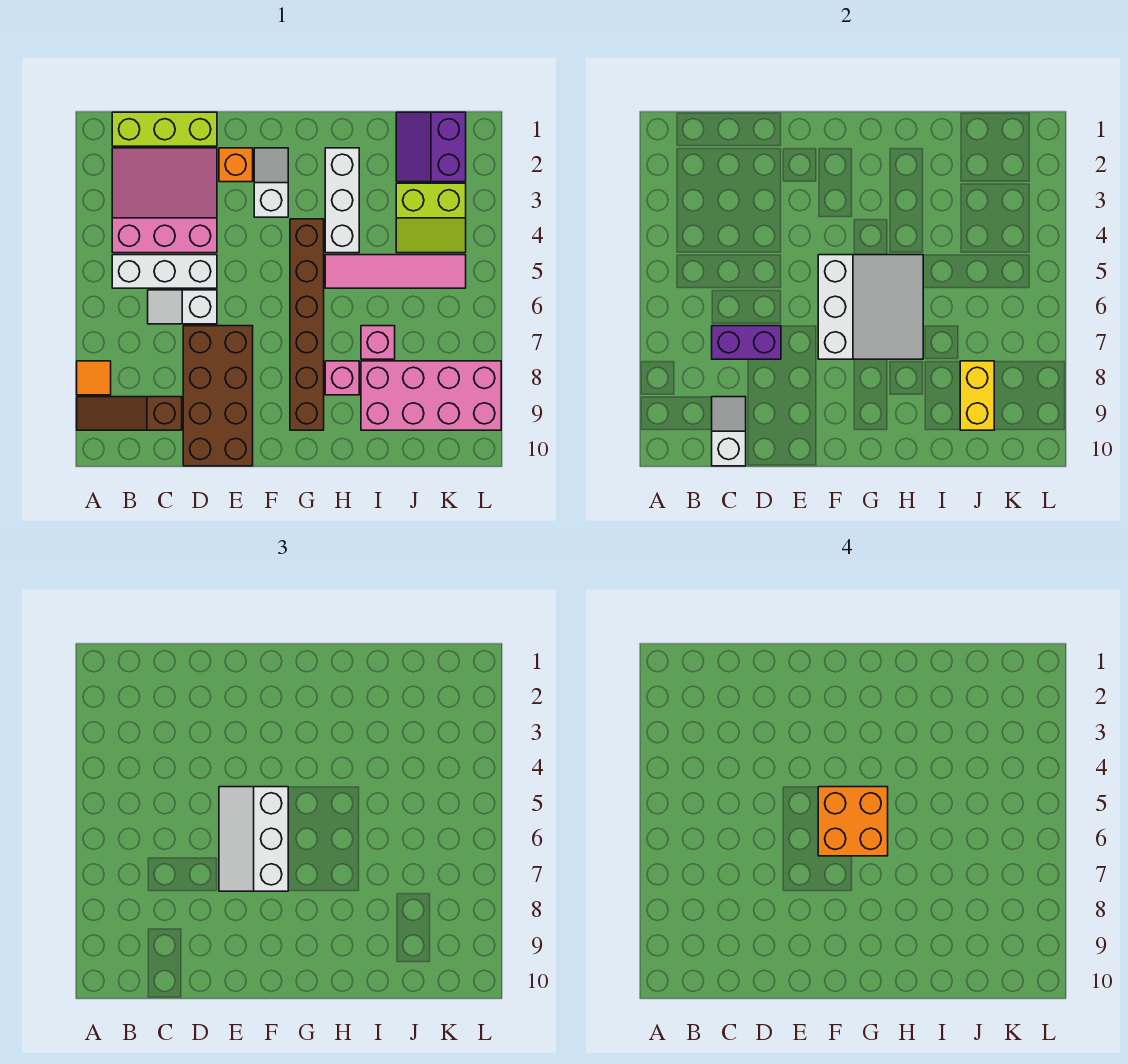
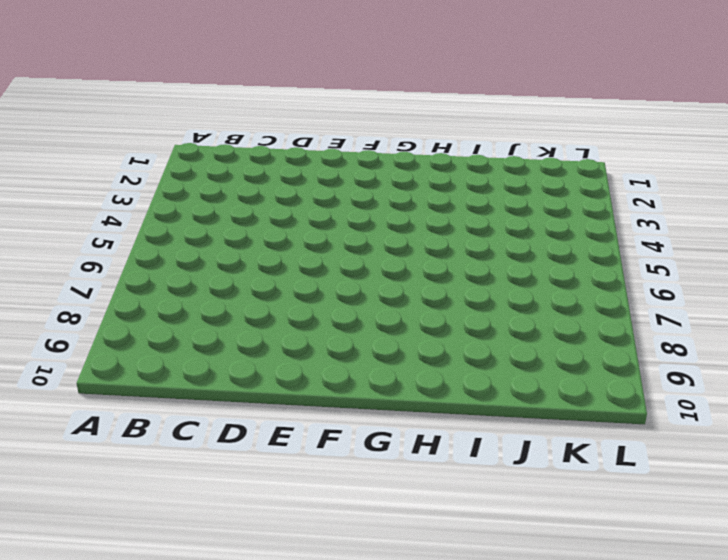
none -> orange tile A8 level 1
none -> brown slope A9:C9 level 1 top C
none -> lime brick B1:D1 level 1

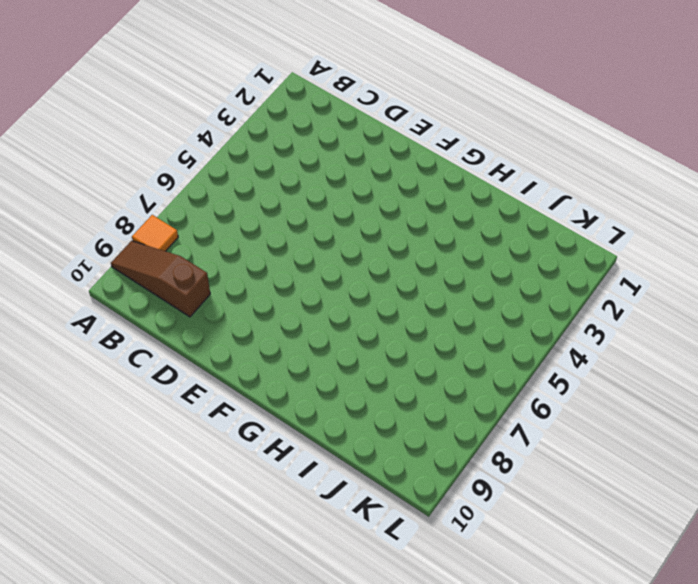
none -> lime brick B1:D1 level 1
none -> pink slope B2:D4 level 1 top 4
none -> white brick B5:D5 level 1

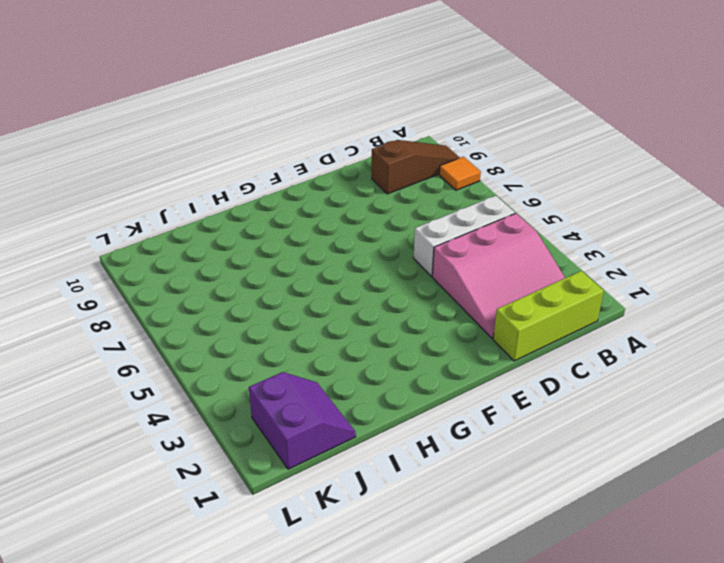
none -> white slope C6:D6 level 1 top D
none -> brown brick D7:E10 level 1
none -> orange brick E2 level 1

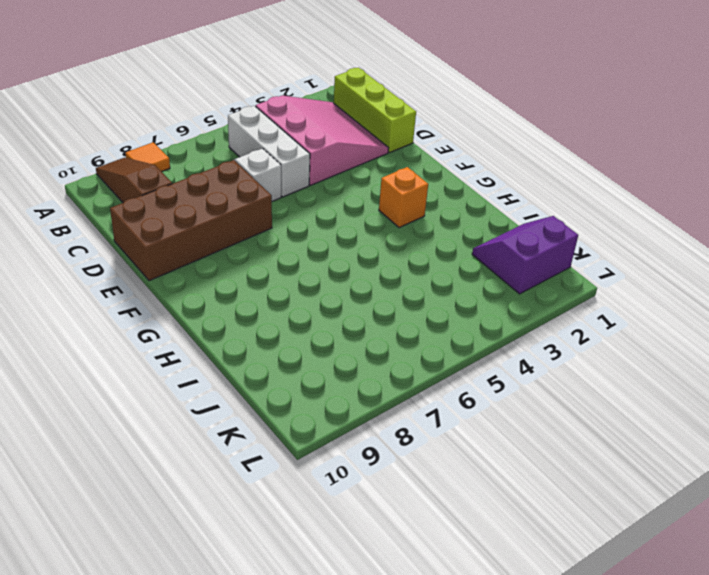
orange brick G3 level 1 -> orange brick E2 level 1
none -> white slope F2:F3 level 1 top 3
none -> brown brick G4:G9 level 1
none -> white brick H2:H4 level 1

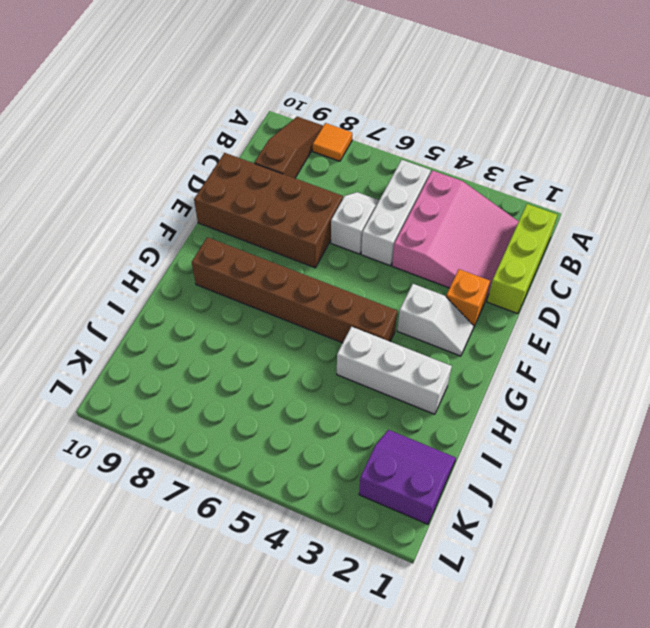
none -> pink tile H5:K5 level 1
none -> pink brick H8 level 1
none -> pink brick I7 level 1

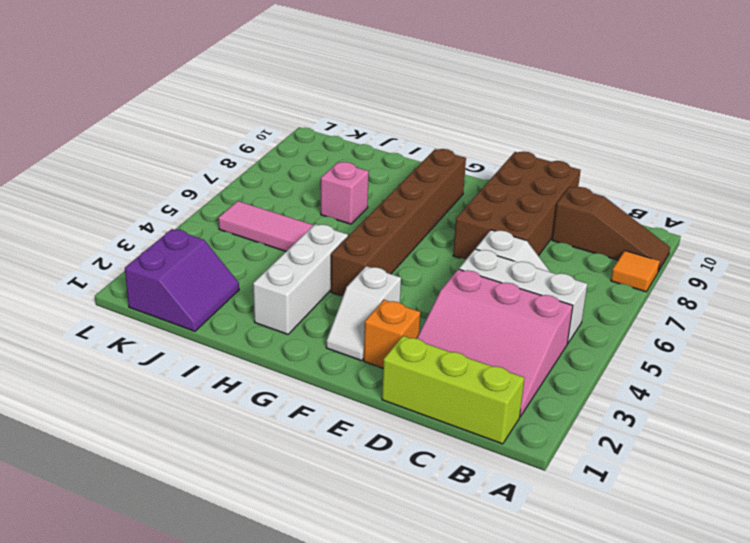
none -> pink brick H8 level 1
none -> pink brick I8:L9 level 1
none -> lime slope J3:K4 level 1 top 3

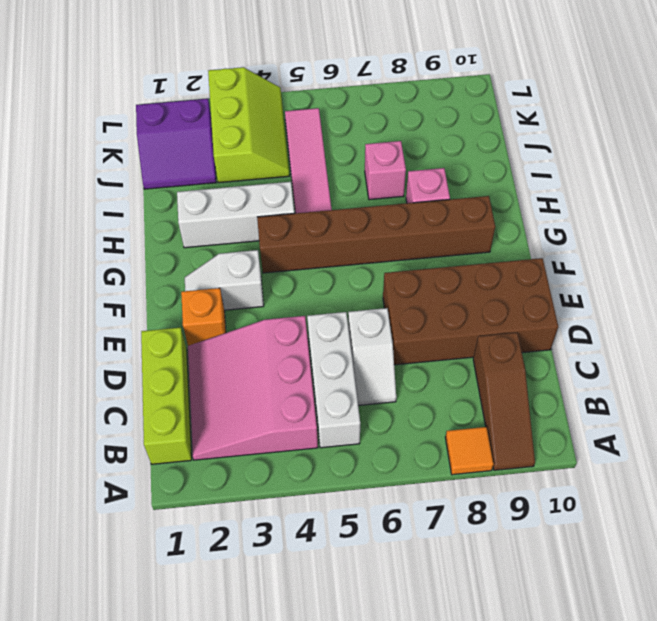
lime slope J3:L4 level 1 top 3 -> lime slope J3:K4 level 1 top 3
none -> pink brick I8:L9 level 1
none -> purple brick C7:D7 level 2
none -> white slope C9:C10 level 2 top 10

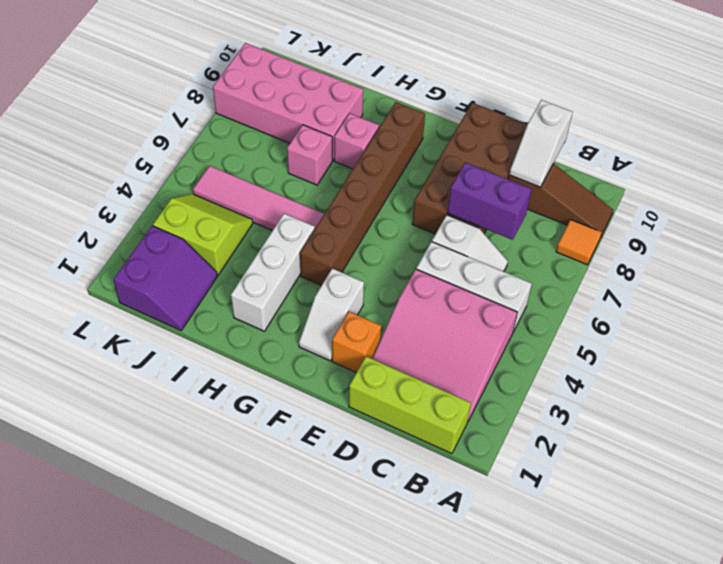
none -> white slope F5:H7 level 2 top F
none -> yellow brick J8:J9 level 2
none -> white slope E5:F7 level 3 top F

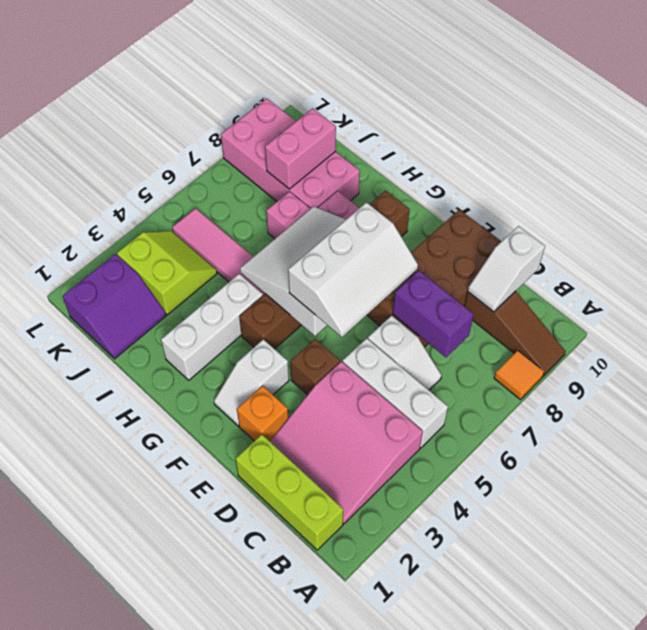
brown brick E4 level 1 -> none
pink brick J8:J9 level 2 -> yellow brick J8:J9 level 2
none -> orange brick F5:G6 level 4

